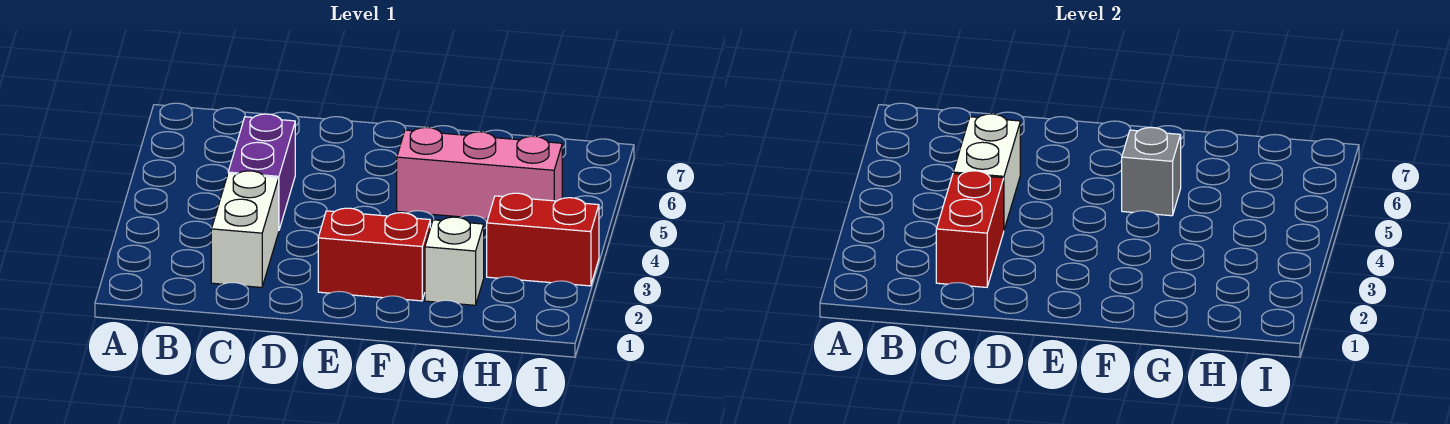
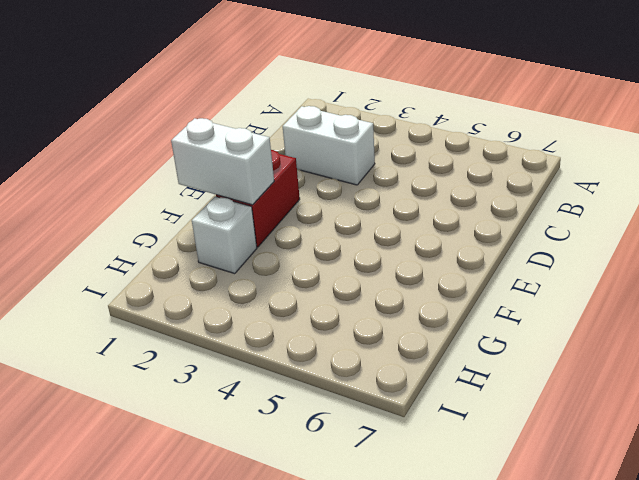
white brick F1:F2 level 2 -> white brick C4:C5 level 2
none -> purple brick C4:C5 level 1
none -> pink brick F5:H5 level 1

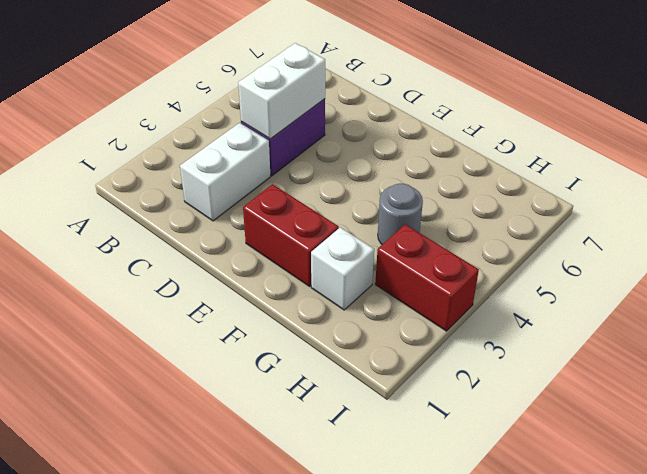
grey round brick G4 level 1 -> none
none -> pink brick F5:H5 level 1
none -> red brick C2:C3 level 2

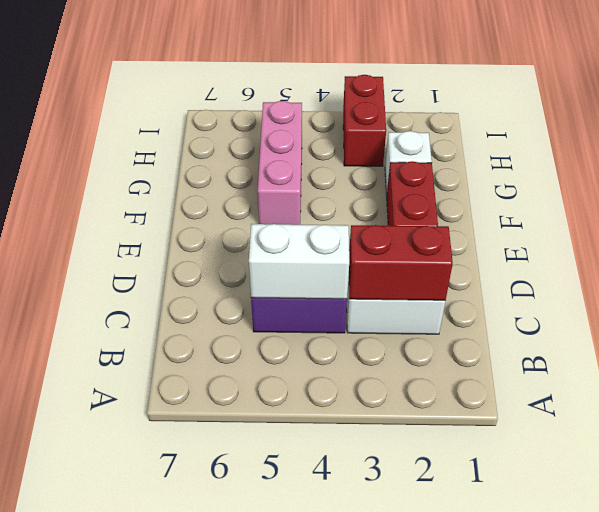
none -> grey brick F5 level 2

